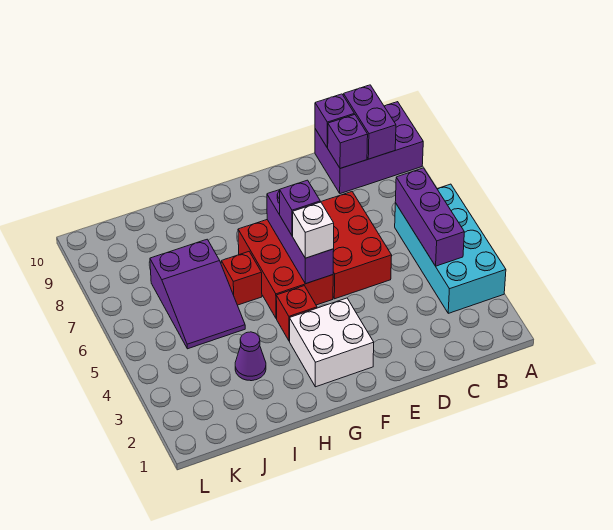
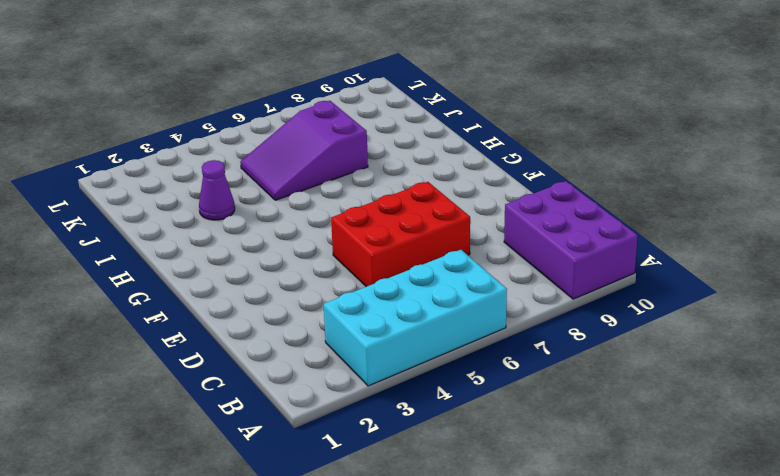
none -> white brick F2:G3 level 1
none -> red brick F5:G7 level 1
none -> red brick G4 level 1

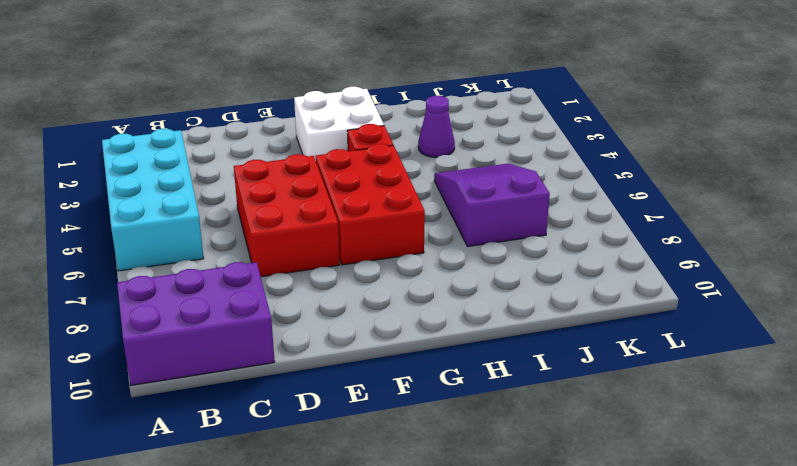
none -> red brick H6 level 1
none -> purple brick B4:B6 level 2
none -> purple brick B9:B10 level 2

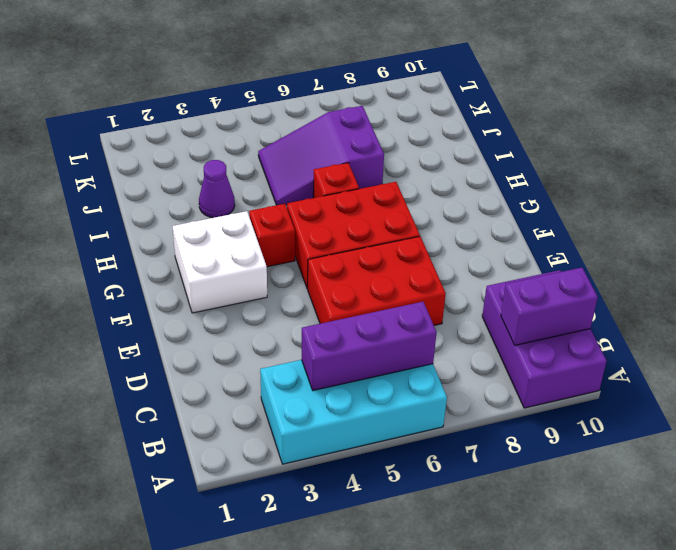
none -> purple brick C9 level 2
none -> purple brick C10 level 2
none -> purple brick F5:F7 level 2

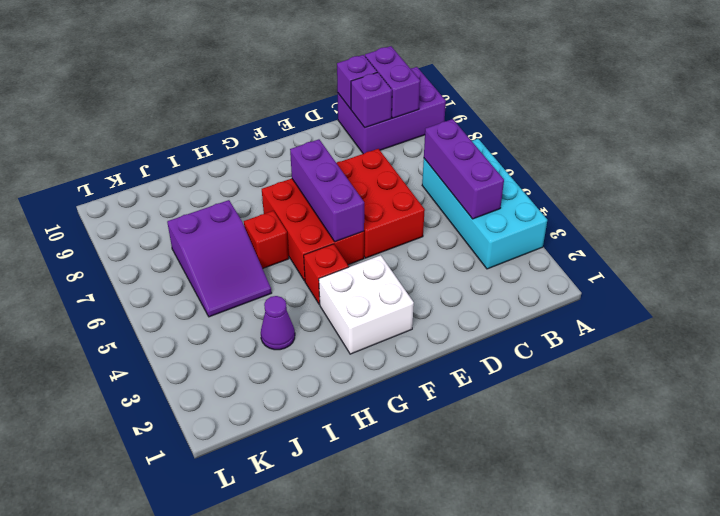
none -> white brick F5 level 3
none -> purple brick F6 level 3

